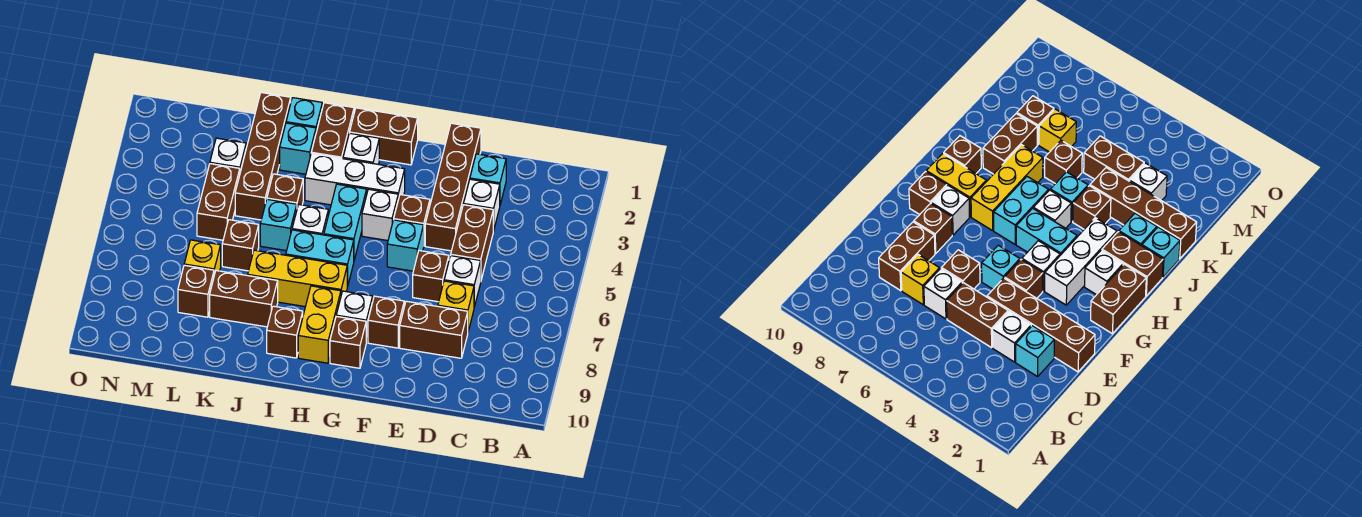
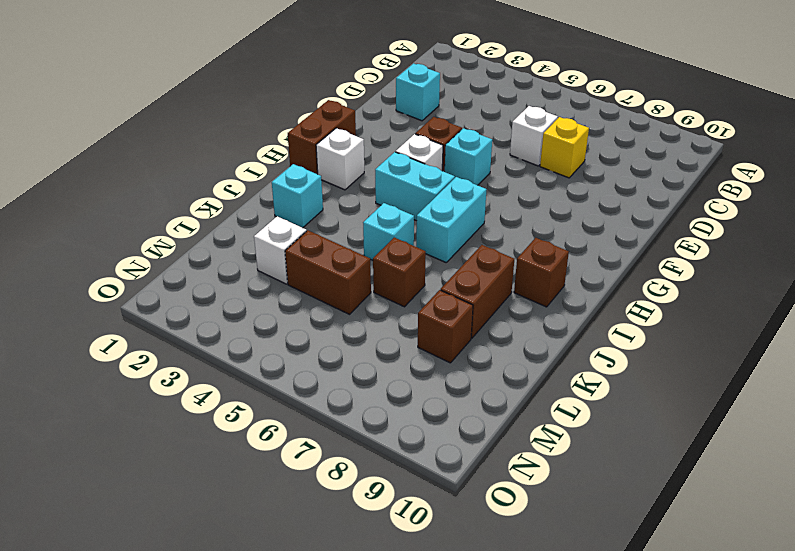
none -> white brick D3 level 1
none -> brown brick D4:D5 level 1
none -> brown brick D8:E8 level 1
none -> brown brick E1:E4 level 1

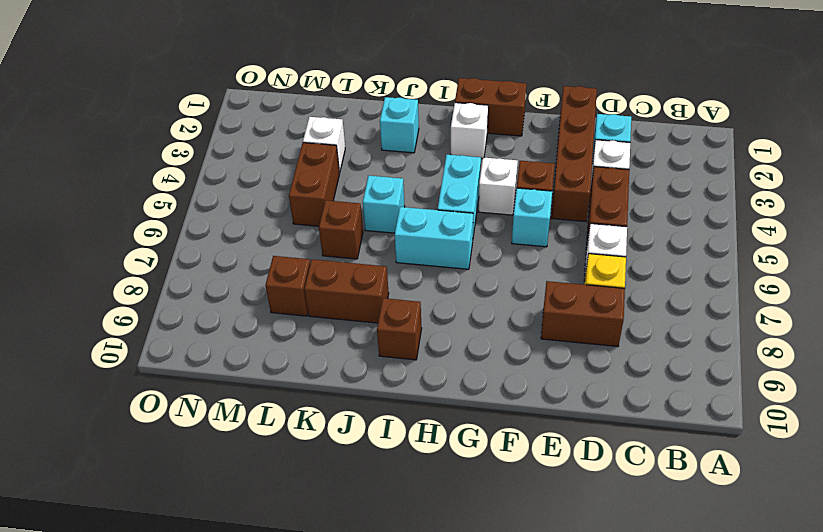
none -> brown brick E6 level 1
none -> brown brick F8 level 1
none -> white brick G3:I3 level 1
none -> white brick G8 level 1

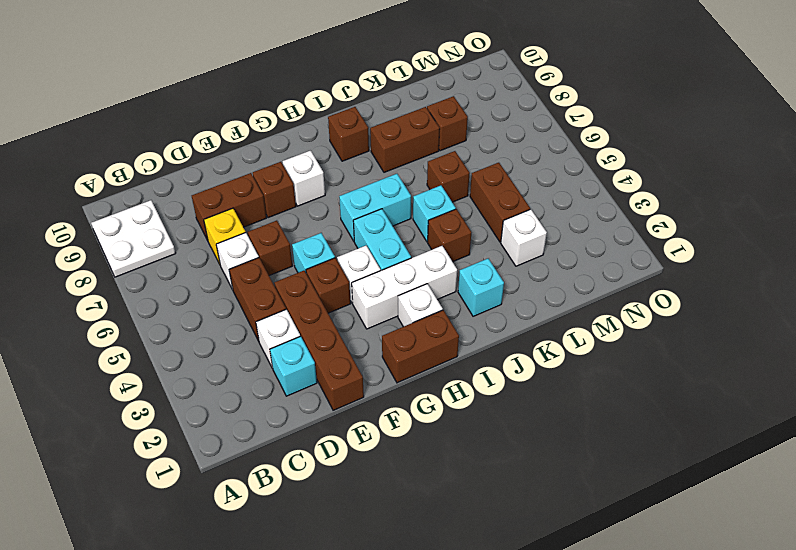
white plate A8:B9 level 1 -> none
none -> brown brick G9 level 1
none -> yellow brick H7:J7 level 1
none -> yellow brick H8:H9 level 1
none -> brown brick I1:I2 level 1

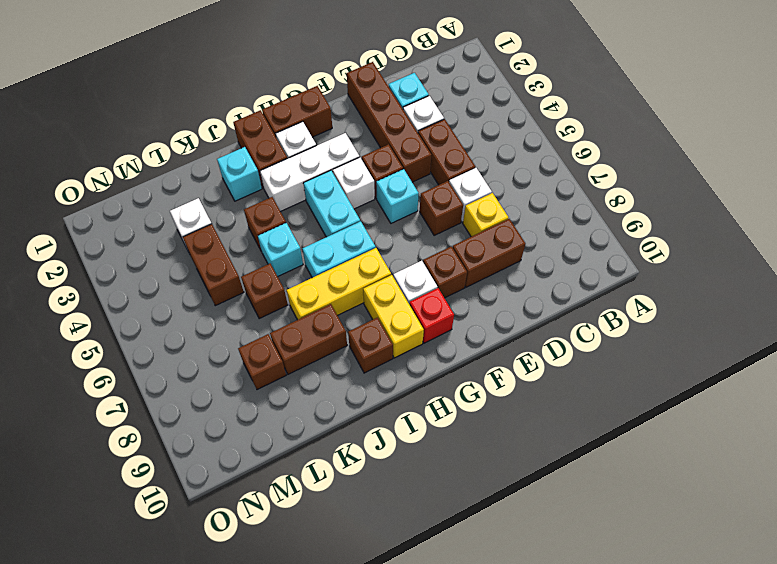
red brick G9 level 1 -> brown brick G9 level 1
none -> white brick I5 level 1
none -> cyan brick J1 level 1
none -> brown brick K1:K4 level 1
none -> yellow brick L7 level 1

